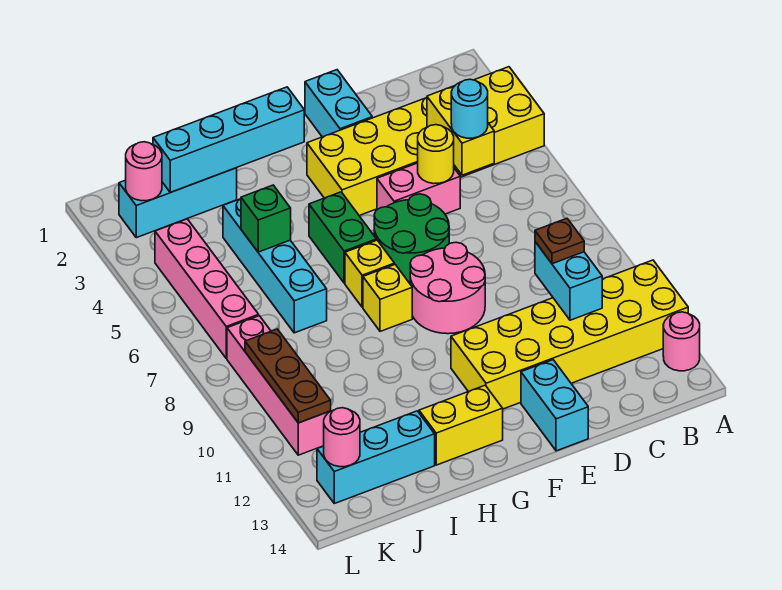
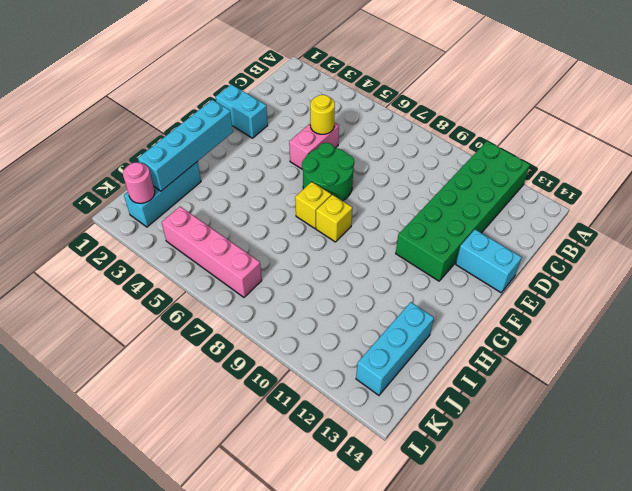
green brick A11:F12 level 1 -> yellow brick A11:F12 level 1
none -> yellow brick A3:F4 level 1
none -> pink round brick A13 level 1
none -> pink round brick E8:F9 level 1

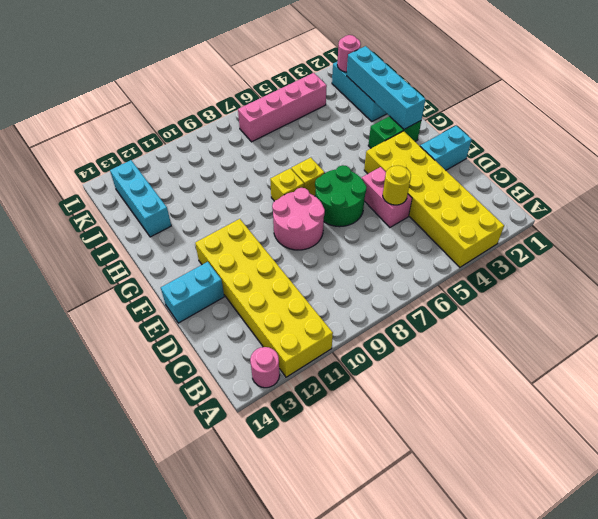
green brick G2:G3 level 1 -> green brick G5:G6 level 1
none -> yellow brick G13:H13 level 1
none -> cyan brick I4:I7 level 1
none -> pink brick K8:K11 level 1

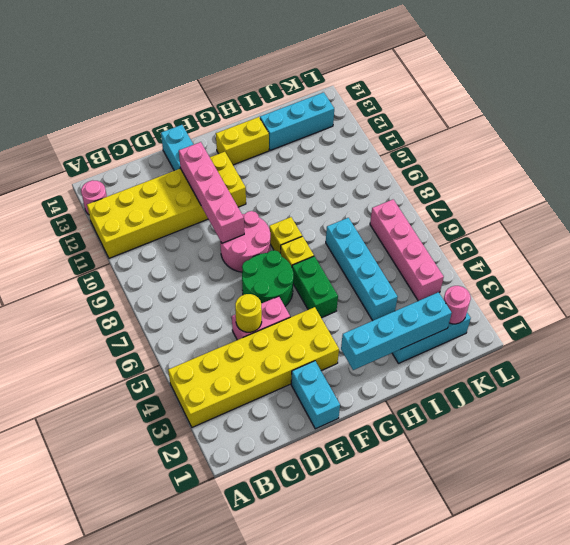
pink brick E9:E12 level 2 -> pink brick K8:K11 level 1
none -> yellow brick C4:C5 level 2
none -> cyan brick C10:C11 level 2
none -> green brick I5 level 2

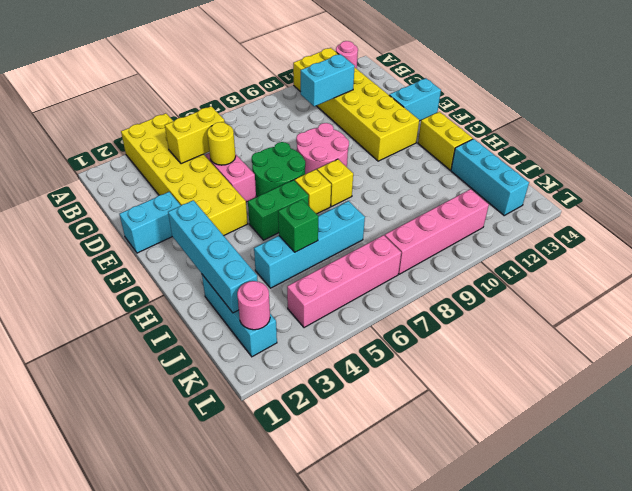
none -> brown plate K9:K11 level 2
none -> pink round brick K13 level 2
none -> cyan round brick C5 level 3

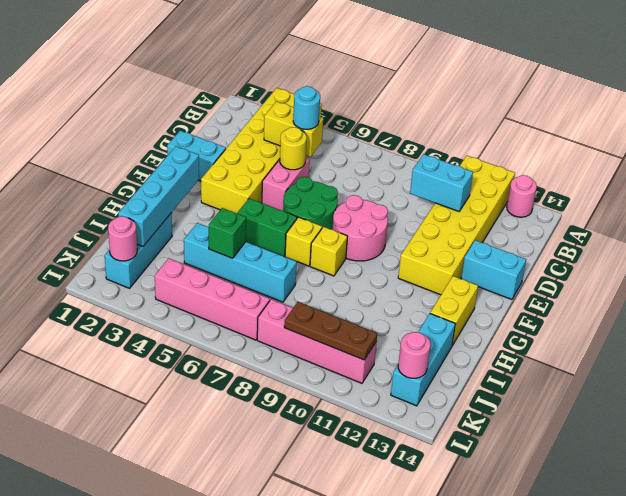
none -> brown plate C10 level 3

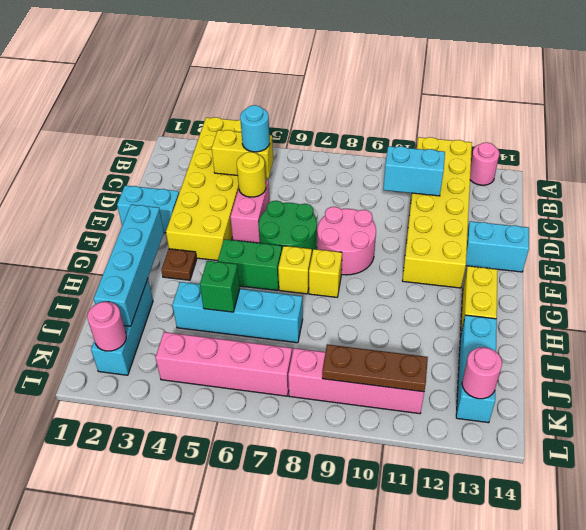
brown plate G3 level 1 -> brown plate C10 level 3

